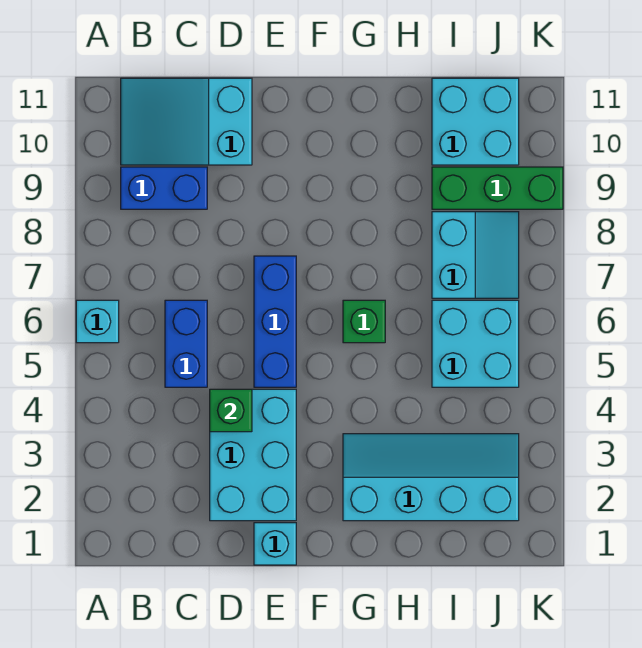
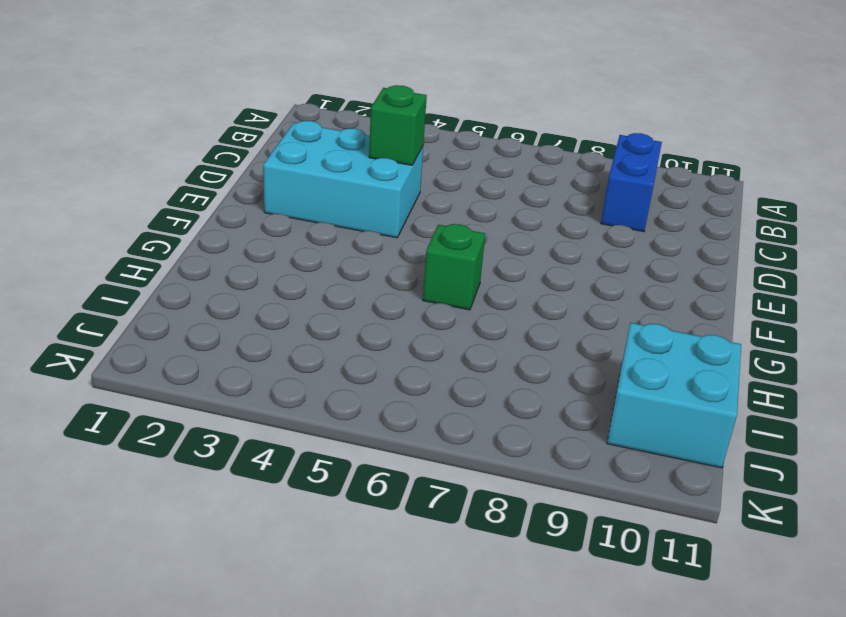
none -> cyan brick A6 level 1
none -> cyan slope B10:D11 level 1 top D
none -> blue brick C5:C6 level 1

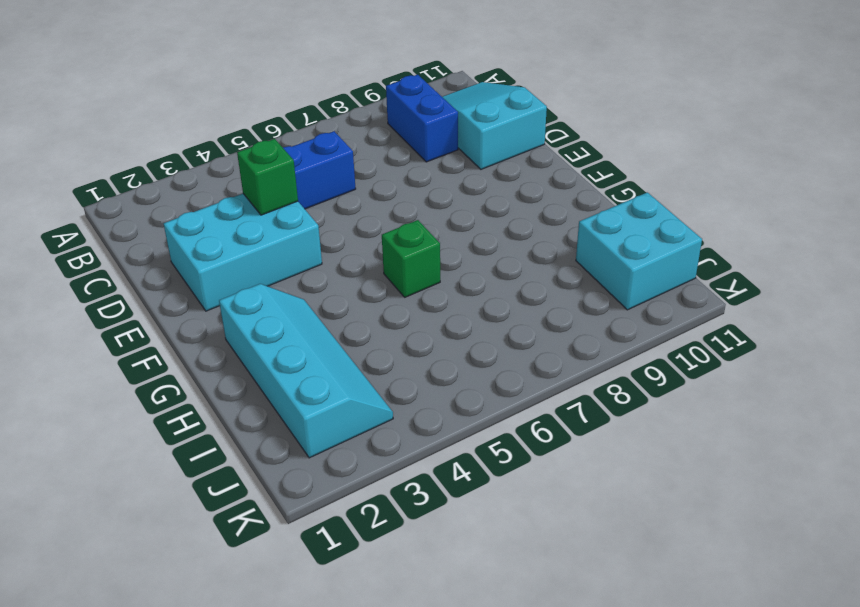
none -> cyan brick A6 level 1
none -> cyan brick E1 level 1
none -> blue brick E5:E7 level 1

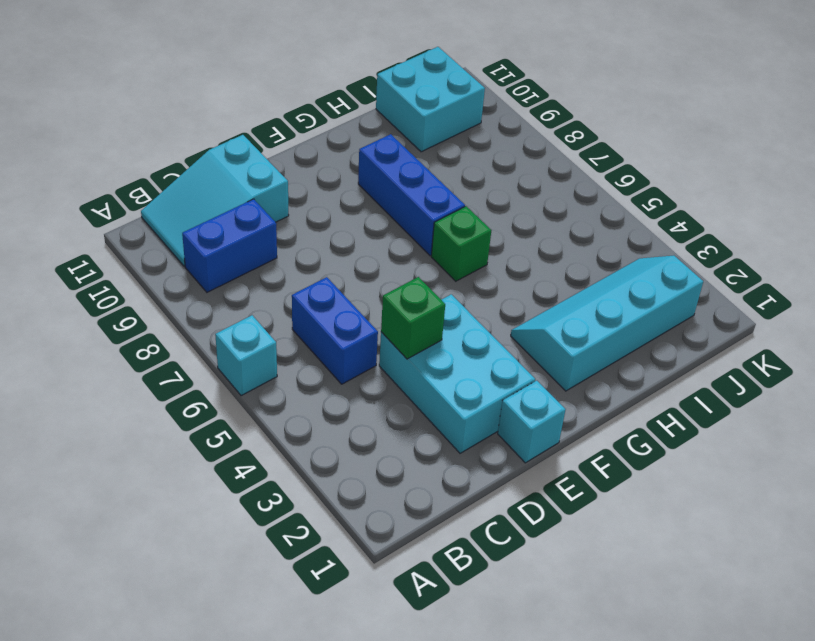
blue brick G7:G9 level 1 -> blue brick E5:E7 level 1
none -> cyan brick I5:J6 level 1
none -> cyan slope I7:J8 level 1 top I
none -> green brick I9:K9 level 1

